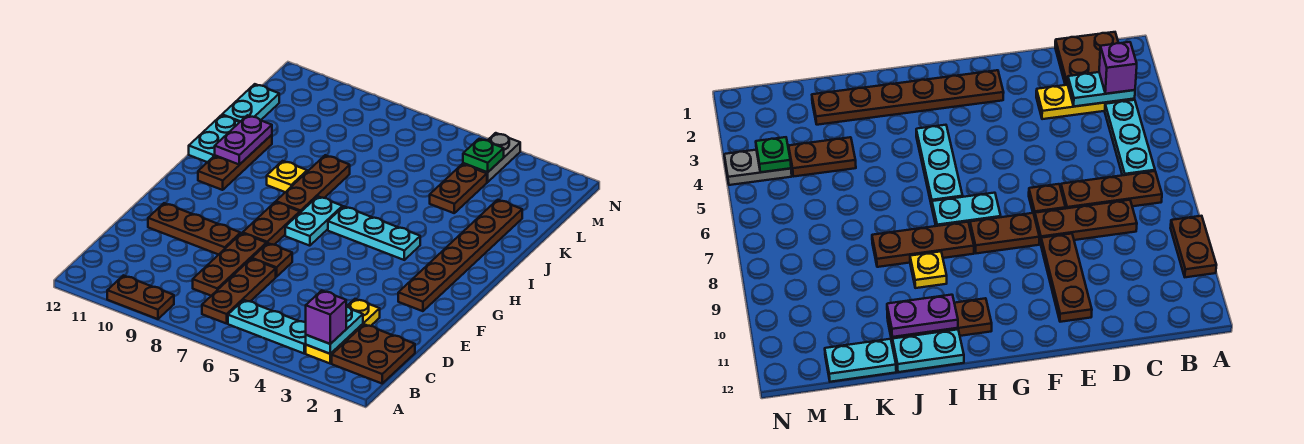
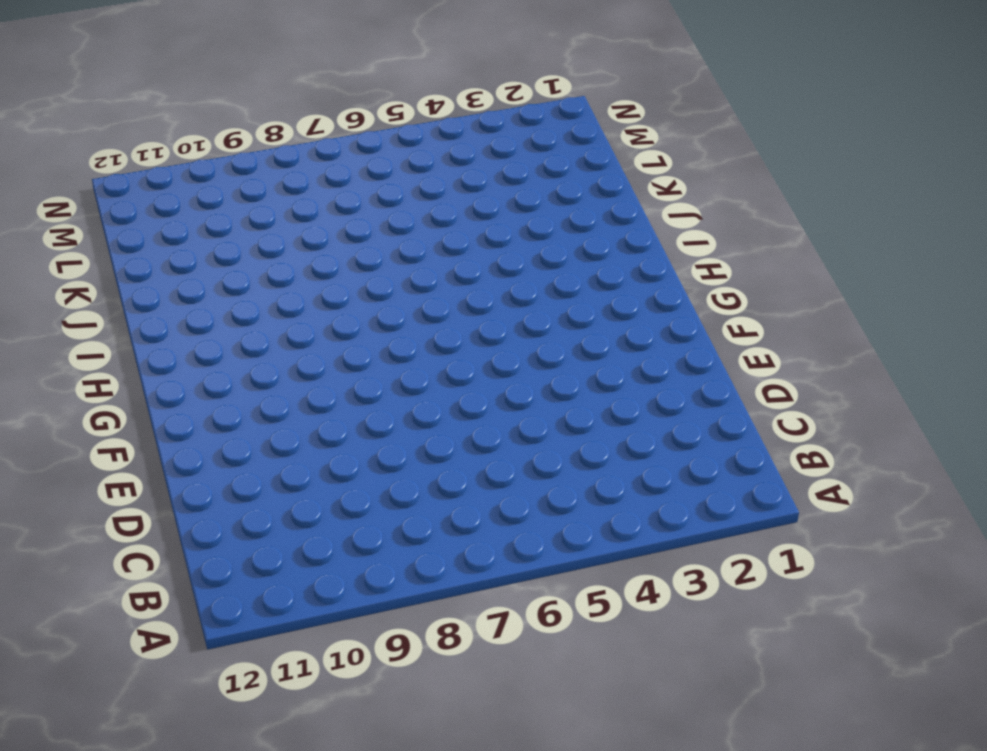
none -> brown plate A9:A10 level 1
none -> brown plate B1:C2 level 1
none -> yellow plate B3:D3 level 1

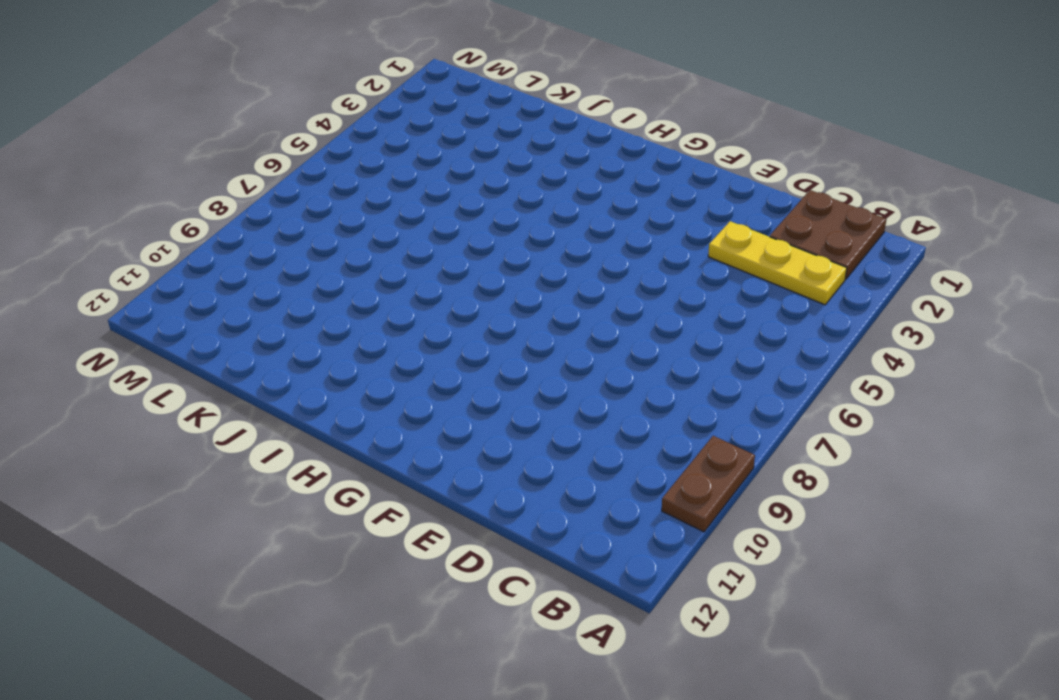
none -> cyan plate B4:B6 level 1
none -> brown plate B7:D7 level 1
none -> brown plate C8:E8 level 1

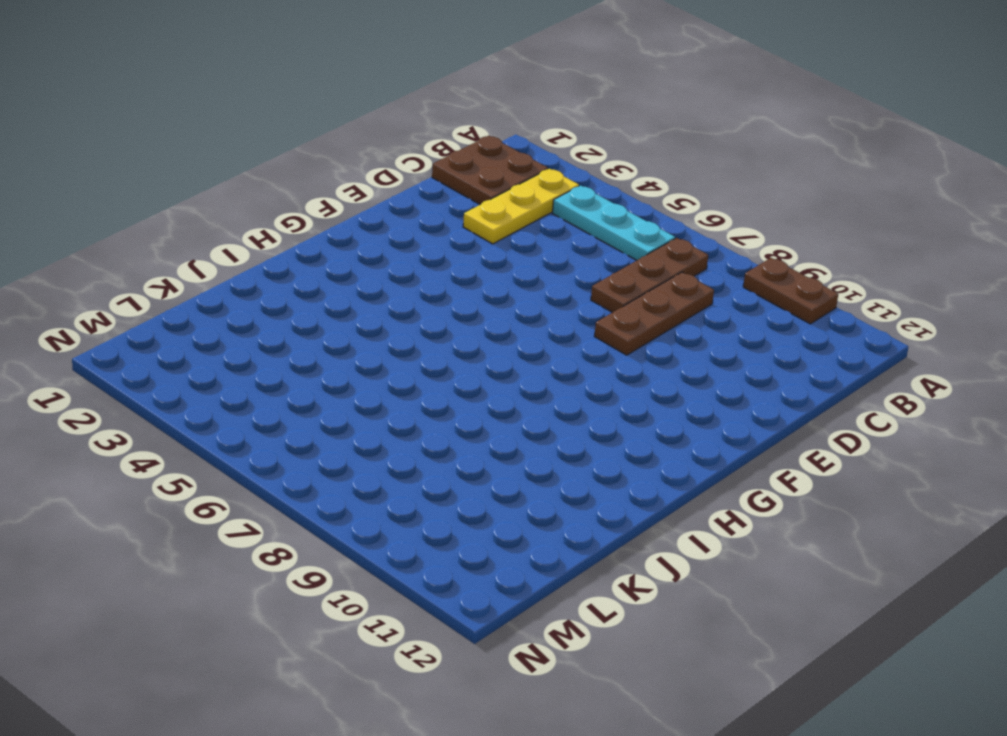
none -> brown plate E7 level 1
none -> brown plate E9:E11 level 1
none -> brown plate F2:K2 level 1

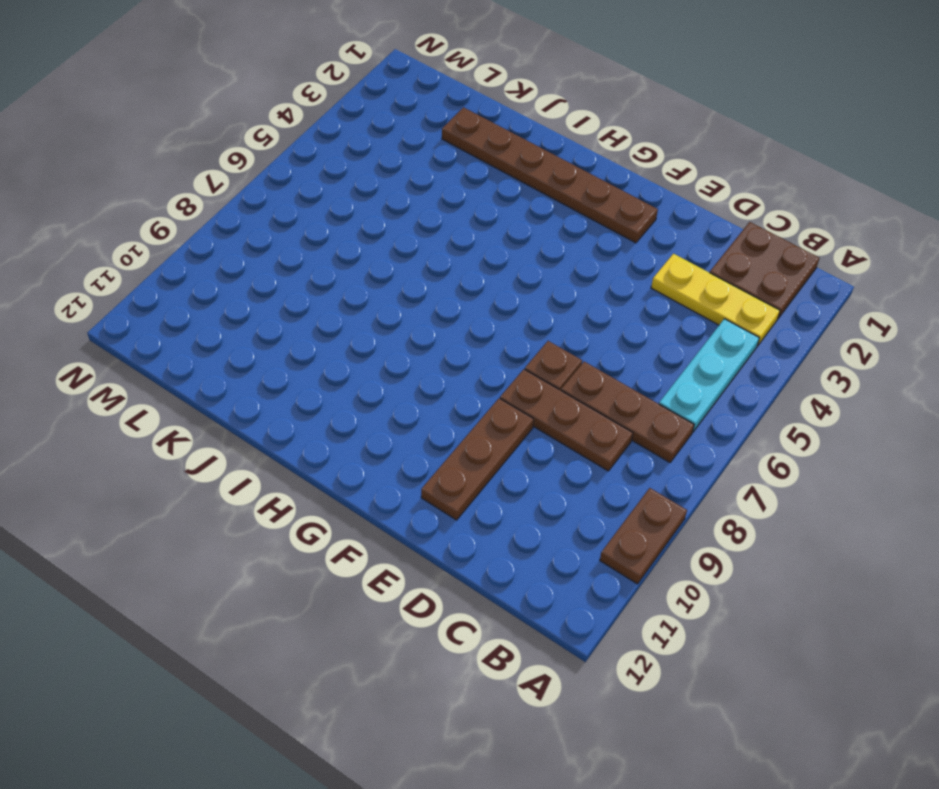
none -> brown plate F8:G8 level 1
none -> cyan plate G7:H7 level 1
none -> cyan plate H4:H6 level 1

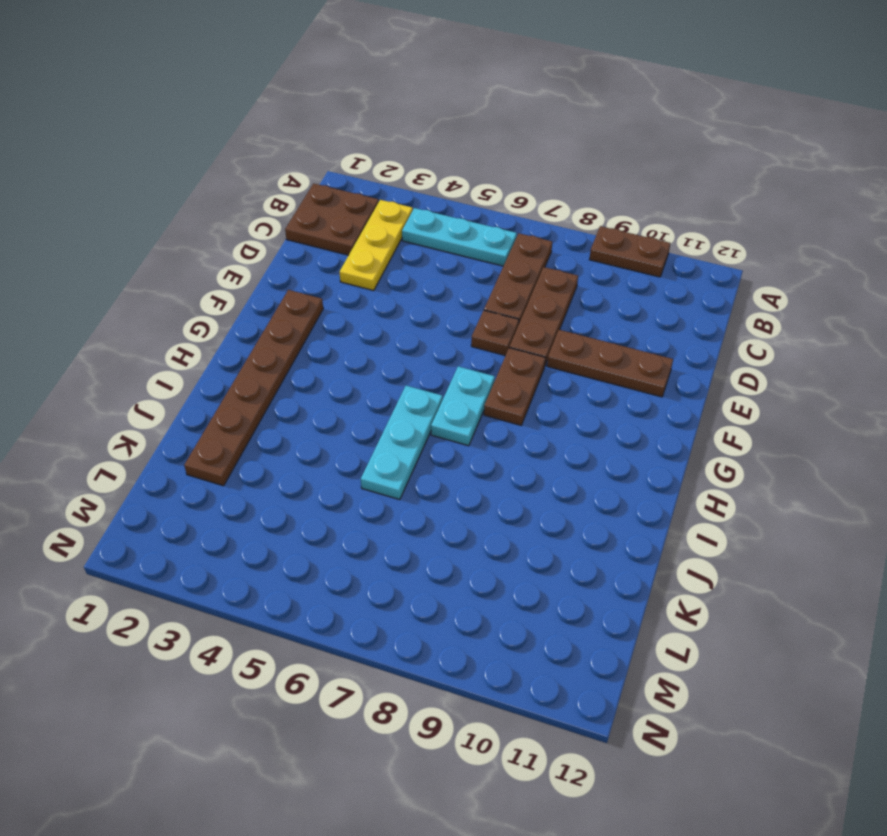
cyan plate H6:J6 level 1 -> cyan plate H4:H6 level 1
none -> brown plate H8:J8 level 1
none -> brown plate H11:J11 level 1
none -> yellow plate I9 level 1

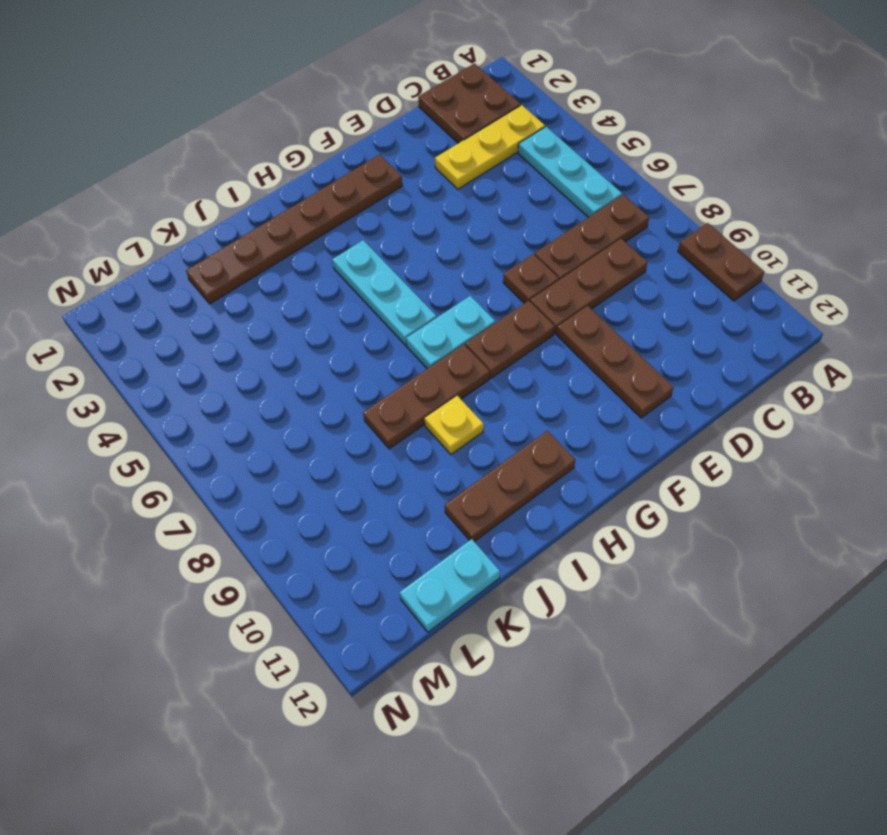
none -> cyan plate I12:J12 level 1
none -> brown plate K4:L4 level 1
none -> grey plate M4:N4 level 1

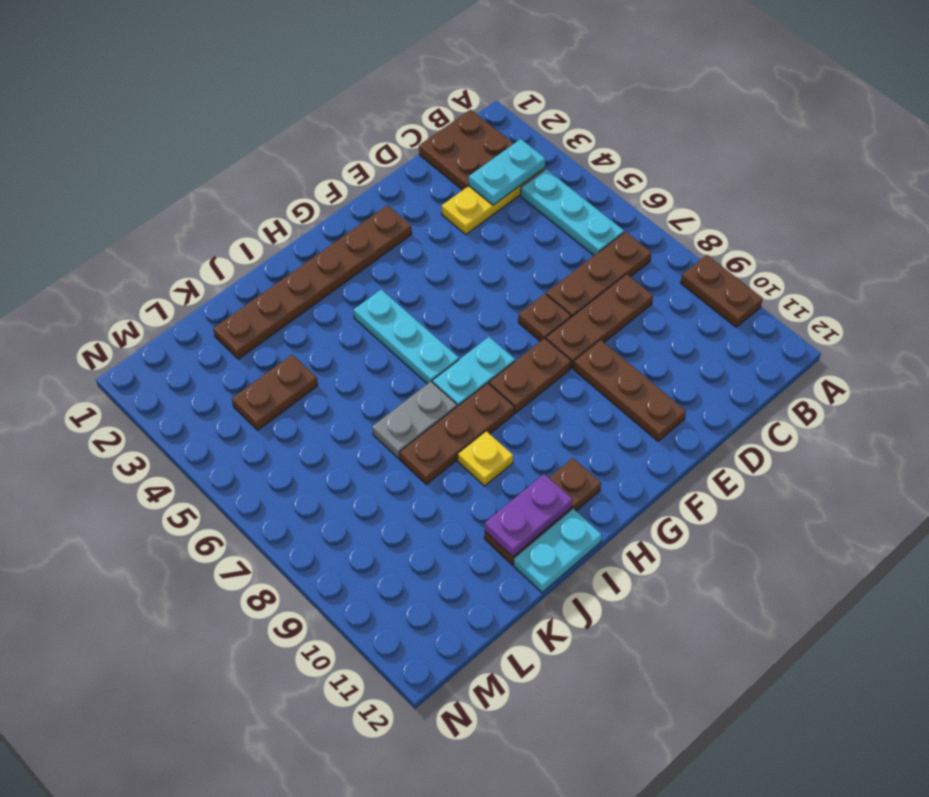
grey plate I7:J7 level 1 -> grey plate M4:N4 level 1
none -> cyan plate K12:L12 level 1
none -> green plate M4 level 2
none -> purple brick B3 level 3

